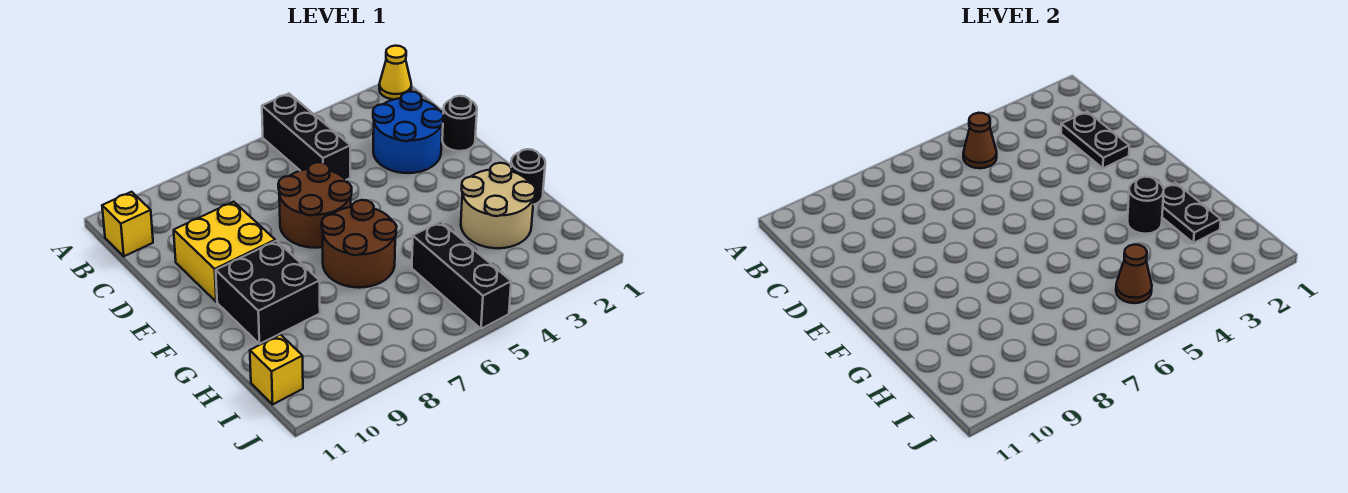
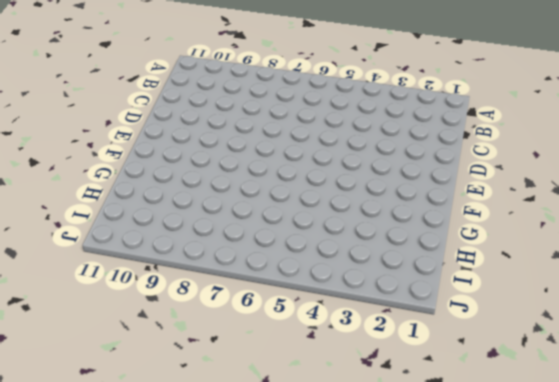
none -> yellow cone A1 level 1
none -> black brick A5:C5 level 1
none -> yellow brick B11 level 1

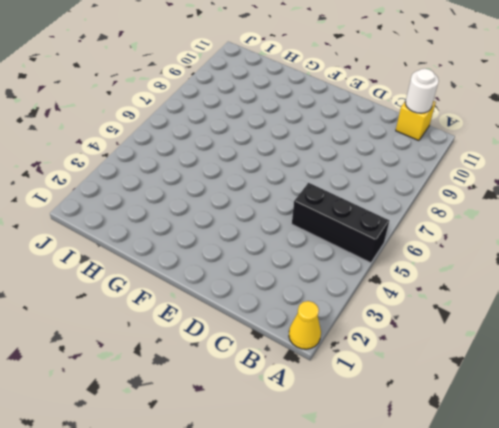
white round brick B11 level 2 -> none
none -> blue round brick C2:D3 level 1
none -> black round brick D1 level 1
none -> brown round brick D6:E7 level 1

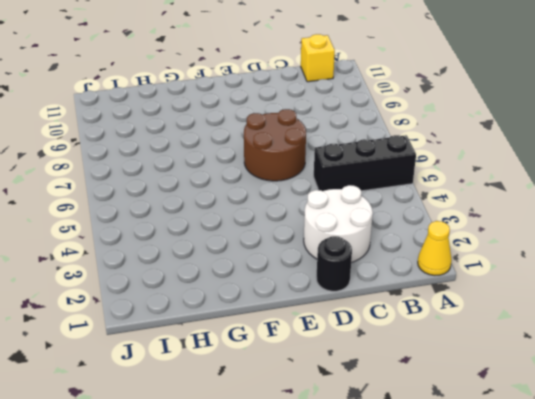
white round brick C2:D3 level 1 -> blue round brick C2:D3 level 1
none -> yellow brick D9:E10 level 1
none -> brown round brick F6:G7 level 1
none -> black brick F9:G10 level 1

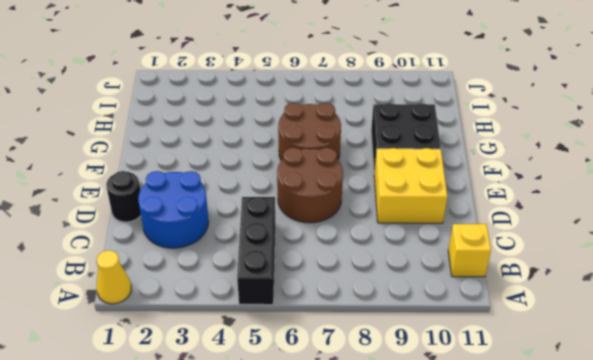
none -> black round brick G1 level 1
none -> tan round brick G2:H3 level 1
none -> black brick H5:J5 level 1

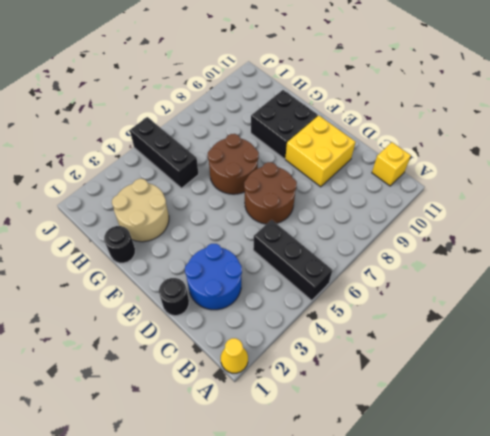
none -> yellow brick I11 level 1
none -> brown cone B5 level 2
none -> black plate C2:D2 level 2

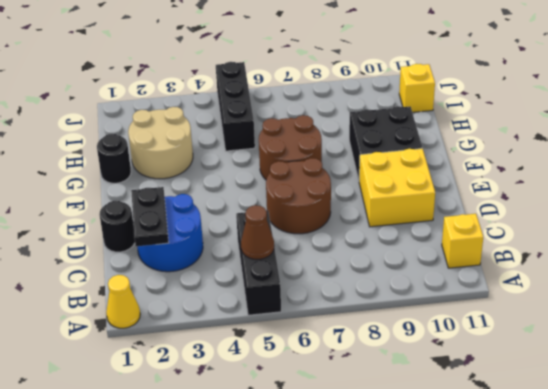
none -> black plate G2:H2 level 2
none -> black round brick G3 level 2
none -> brown cone I5 level 2

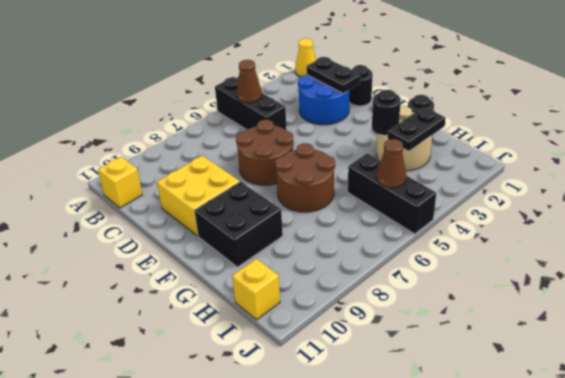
black plate H2:H3 level 2 -> black plate G2:H2 level 2

